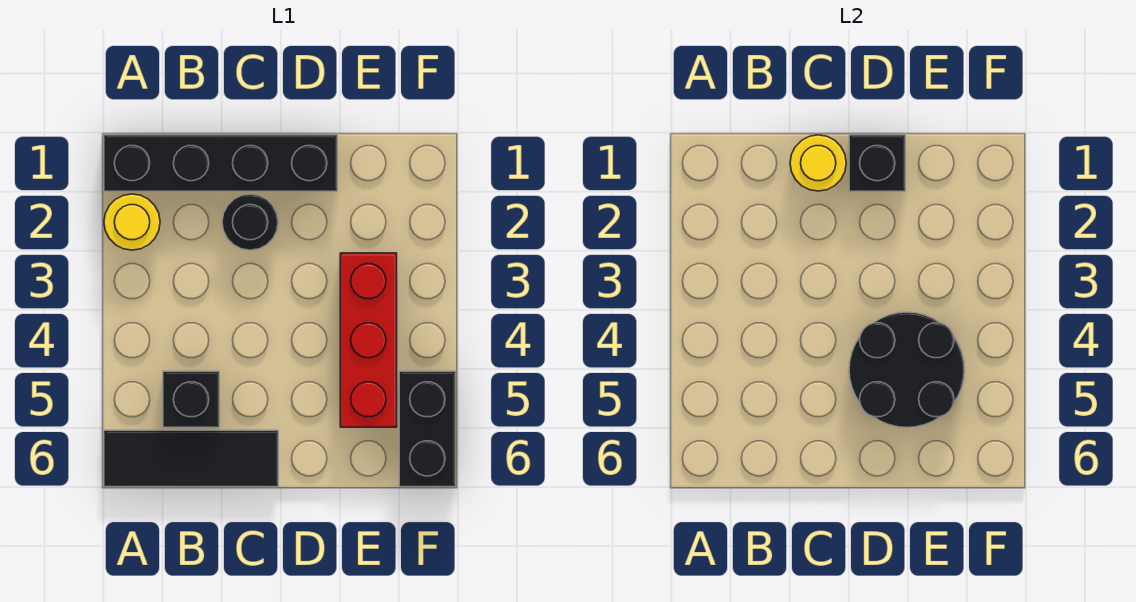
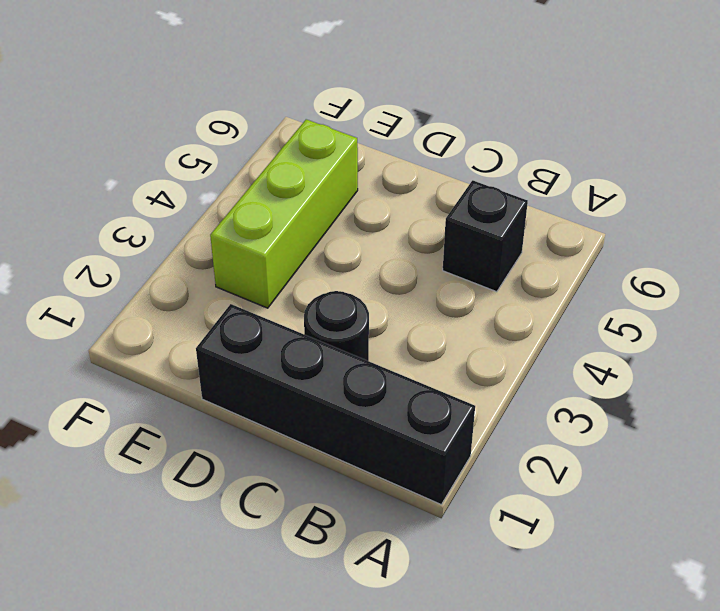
lime brick E3:E5 level 1 -> red brick E3:E5 level 1
none -> yellow round brick A2 level 1
none -> black tile A6:C6 level 1

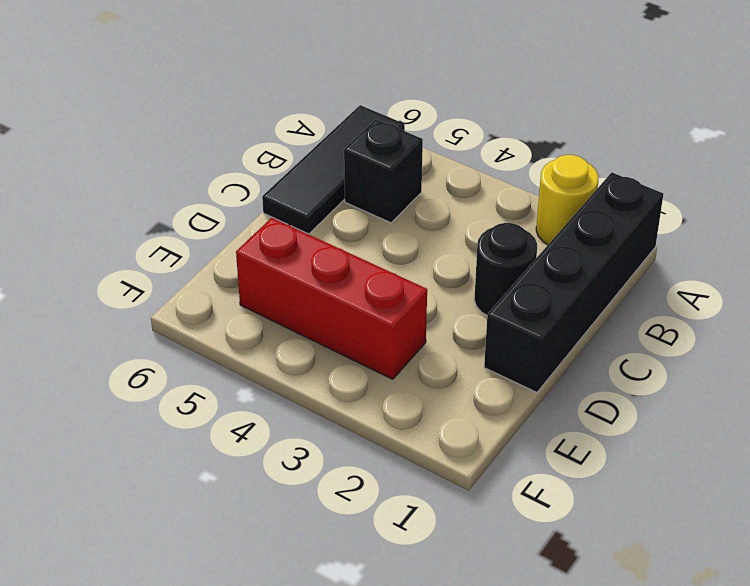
none -> black brick F5:F6 level 1
none -> yellow round brick C1 level 2

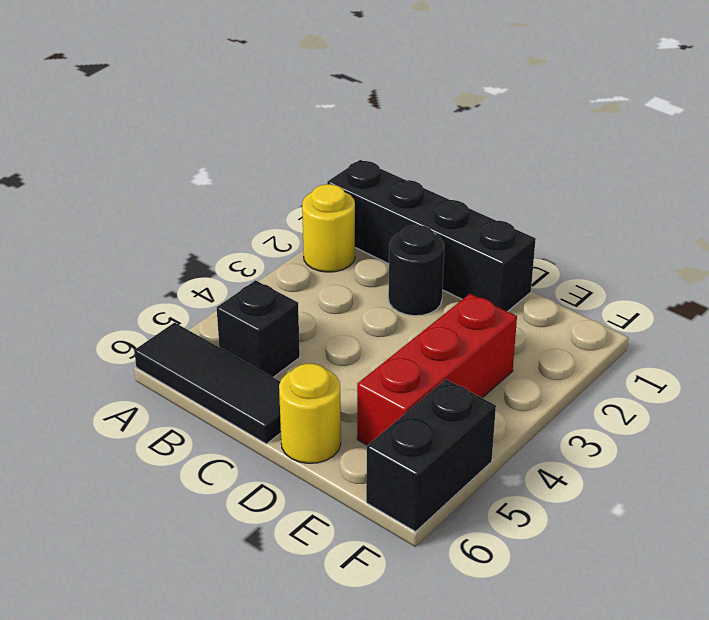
yellow round brick D6 level 1 -> yellow round brick C1 level 2
none -> black brick D1 level 2
none -> black round brick D4:E5 level 2

